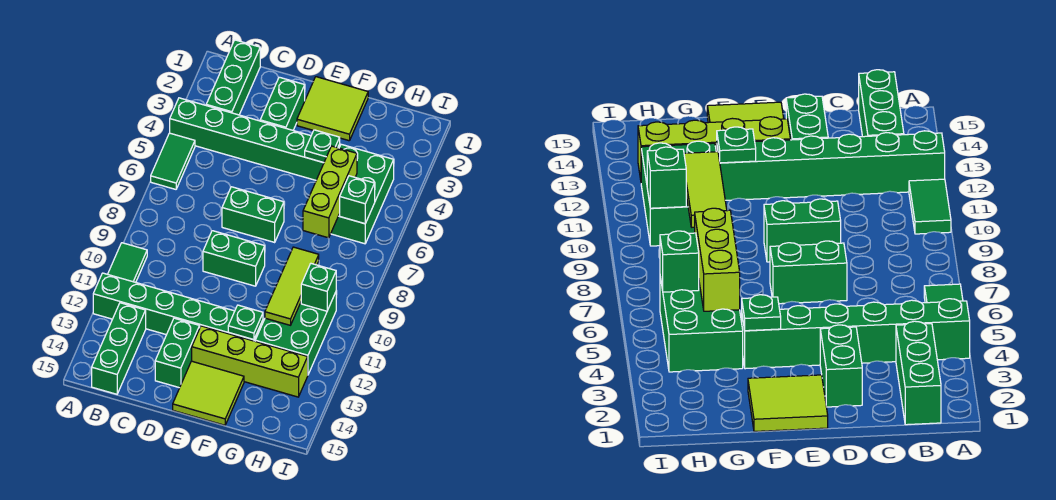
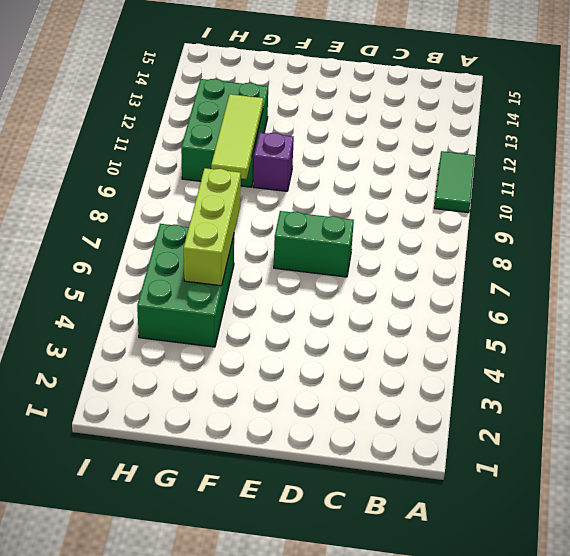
purple brick F10 level 1 -> none
none -> green brick A4:F4 level 1
none -> green tile A5:A6 level 1
none -> green brick A12:F12 level 1

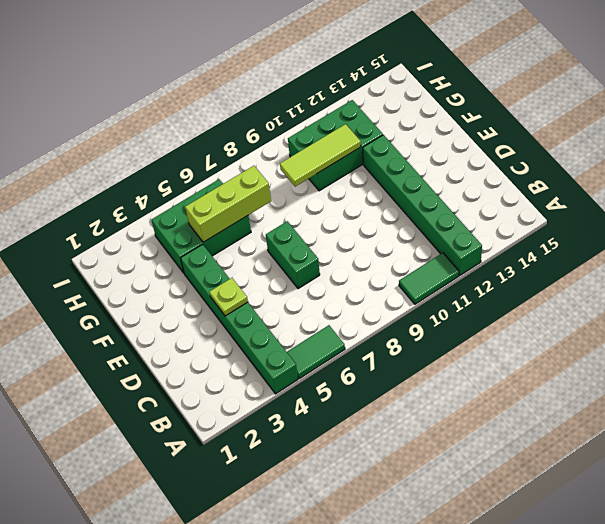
lime plate D4 level 2 -> none
none -> green brick B1:B3 level 1
none -> green brick B13:B15 level 1
none -> green brick D2:D3 level 1

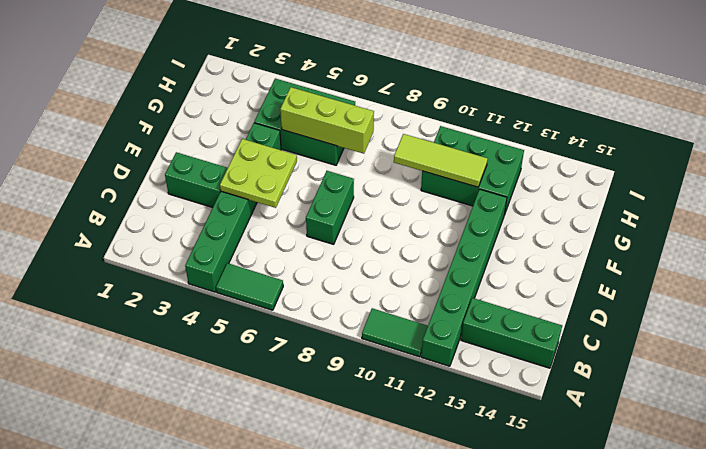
lime plate D4:E5 level 2 -> none
none -> green brick B1:B3 level 1
none -> green brick D9:E9 level 1
none -> green brick D13:D14 level 1

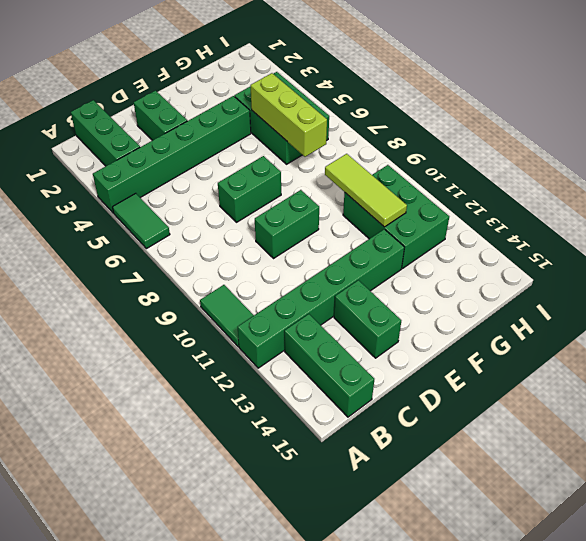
none -> lime tile E1:F2 level 1
none -> lime brick E13:H13 level 1
none -> lime tile E14:F15 level 1

